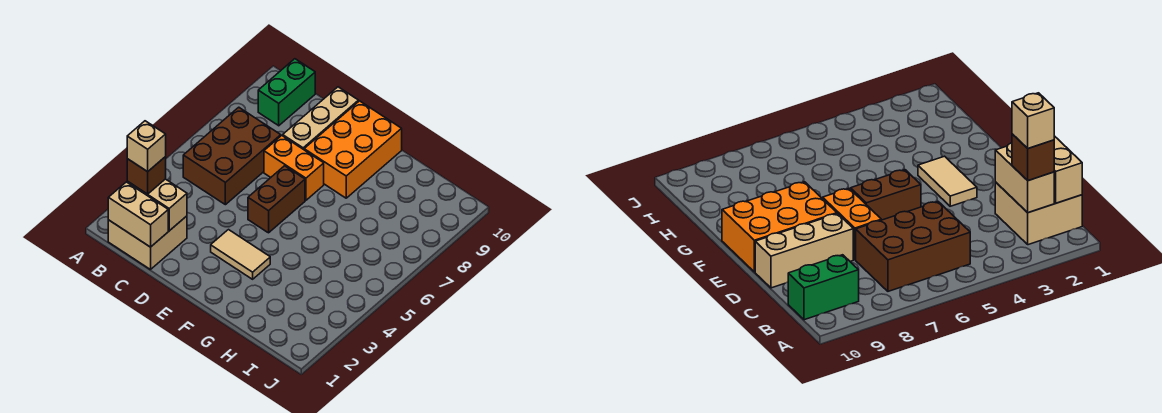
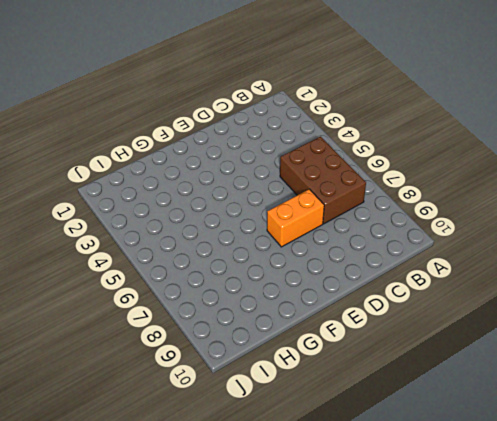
none -> tan brick B1:C2 level 1
none -> green brick B9:B10 level 1
none -> tan brick D8:D10 level 1

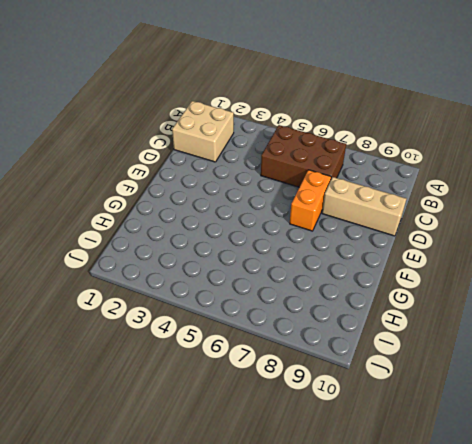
none -> green brick B9:B10 level 1
none -> tan tile E3:F3 level 1
none -> brown brick E5:E6 level 1

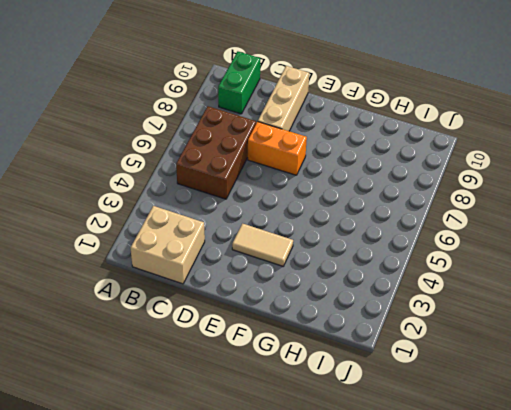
none -> brown brick E5:E6 level 1
none -> orange brick E8:F10 level 1
none -> tan brick B1:C1 level 2

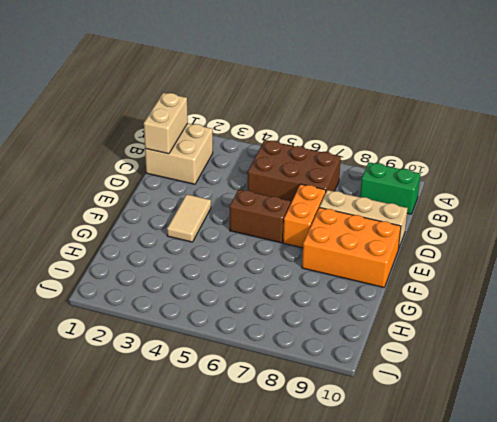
none -> tan brick B2:C2 level 2
none -> brown brick B2 level 3
none -> tan brick B2 level 4

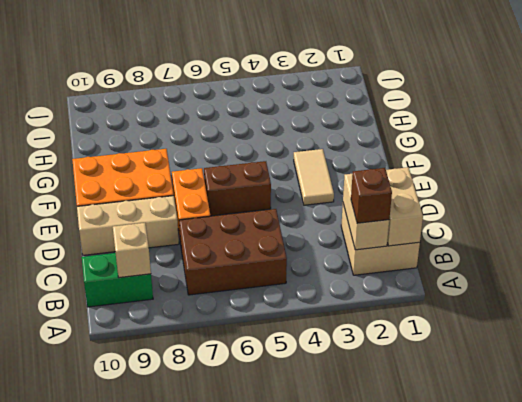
tan brick B9 level 2 -> tan brick B2 level 4

